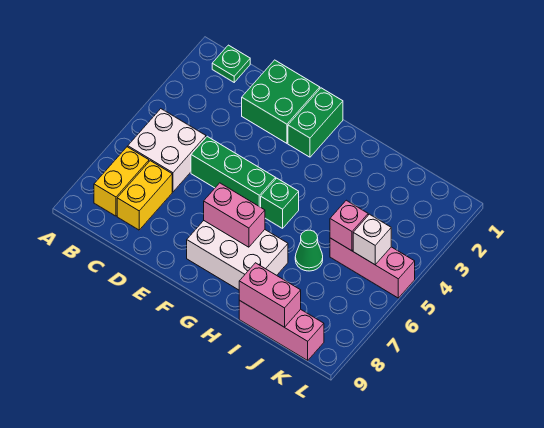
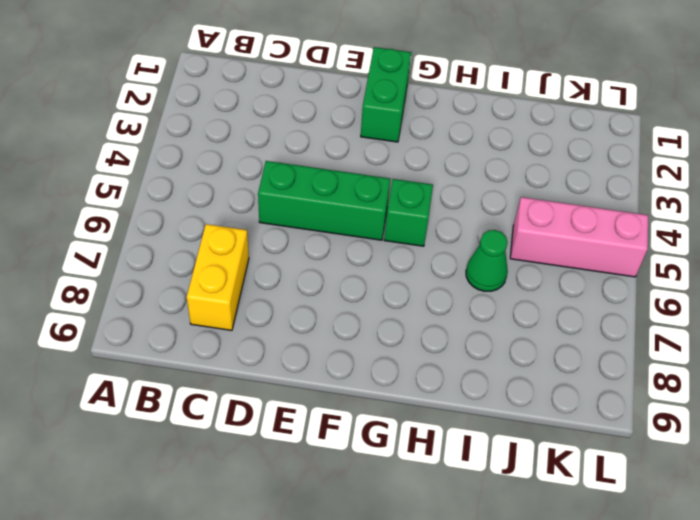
none -> green plate B1 level 1
none -> white brick B5:C6 level 1
none -> yellow brick B7:B8 level 1

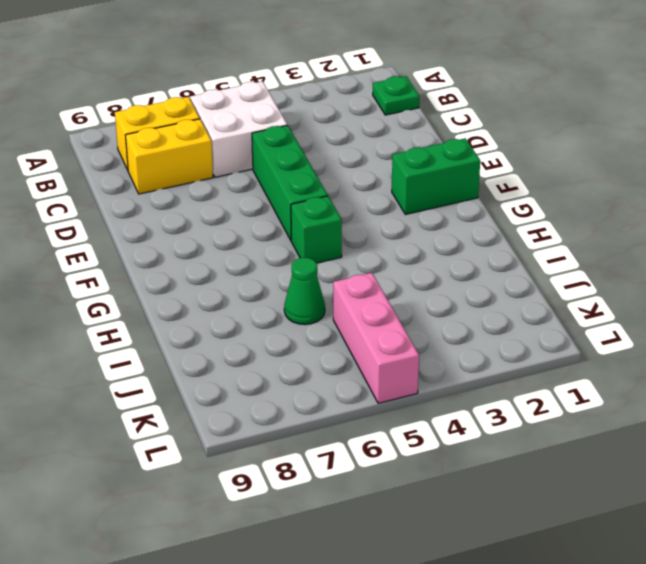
none -> green brick D1:E2 level 1
none -> white brick F7:H8 level 1
none -> pink brick I9:K9 level 1

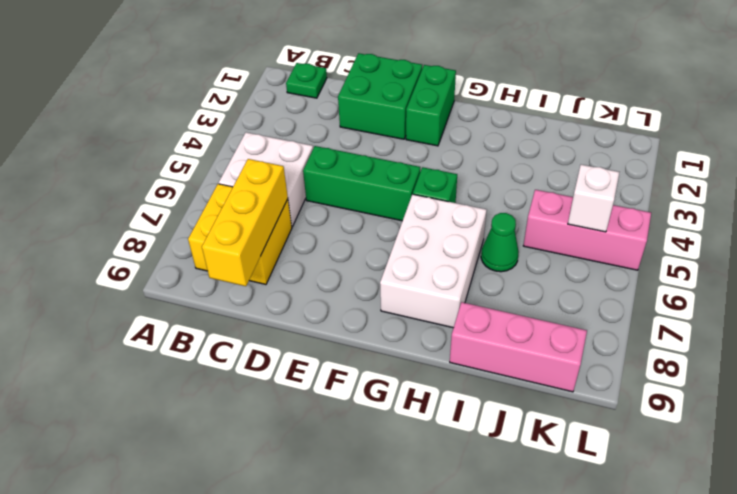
yellow brick C7:C9 level 2 -> none
white brick G6:H8 level 1 -> white brick F7:H8 level 1
none -> pink brick F7:G7 level 2
none -> pink brick I9:J9 level 2
none -> pink brick J5 level 2

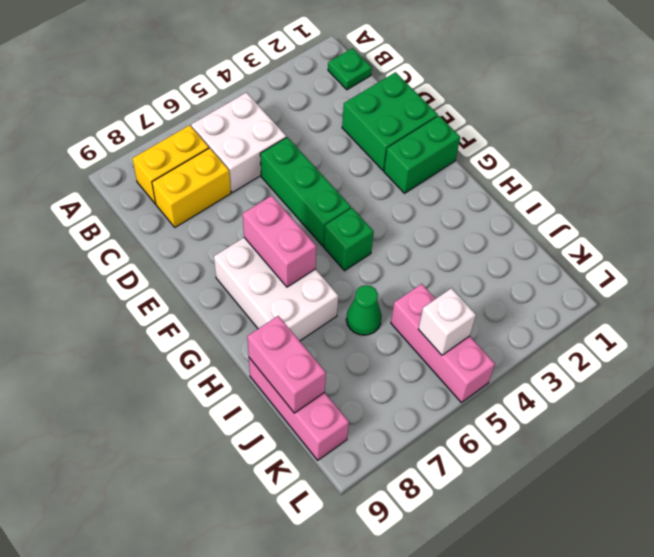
none -> pink brick J5 level 2

